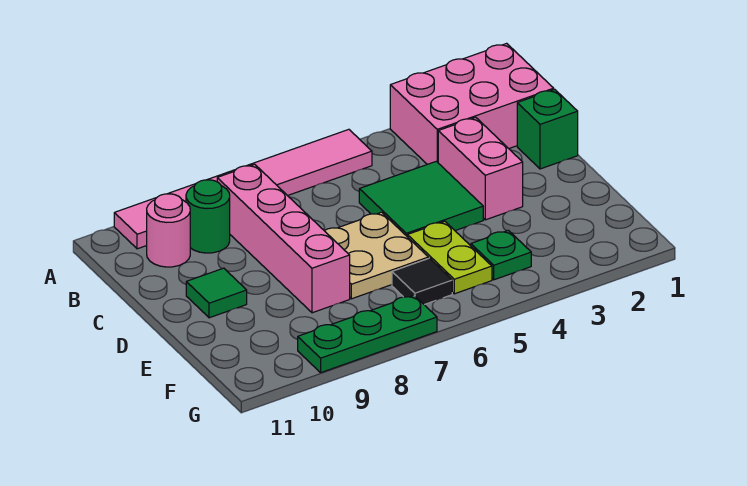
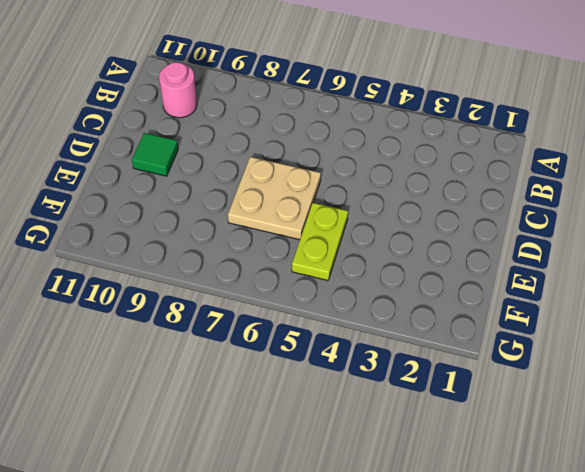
none -> pink brick A1:B3 level 1
none -> pink tile A5:A10 level 1
none -> pink brick B8:E8 level 1

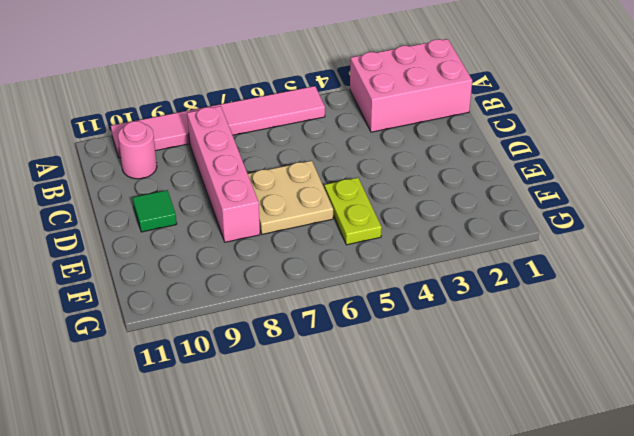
none -> green round brick B9 level 1
none -> green brick C1 level 1
none -> pink brick C3:D3 level 1

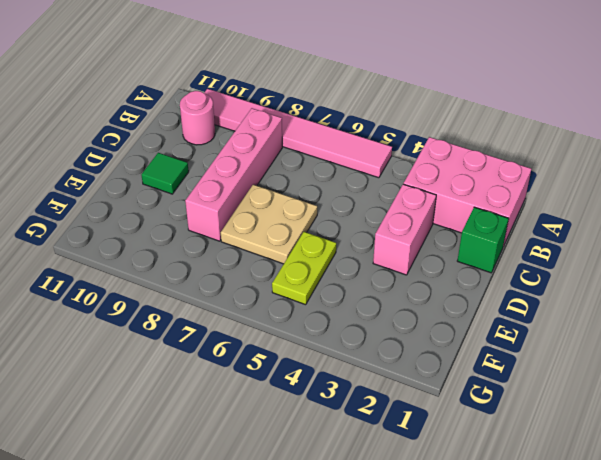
none -> green round brick B9 level 1
none -> green tile C4:D5 level 1
none -> green plate F4 level 1

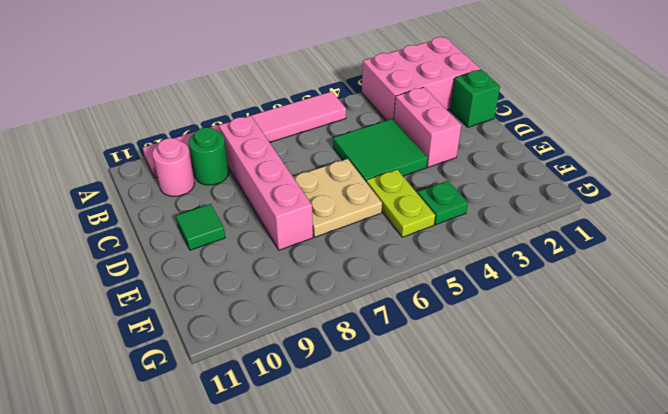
none -> black tile F6 level 1
none -> green plate G7:G9 level 1

